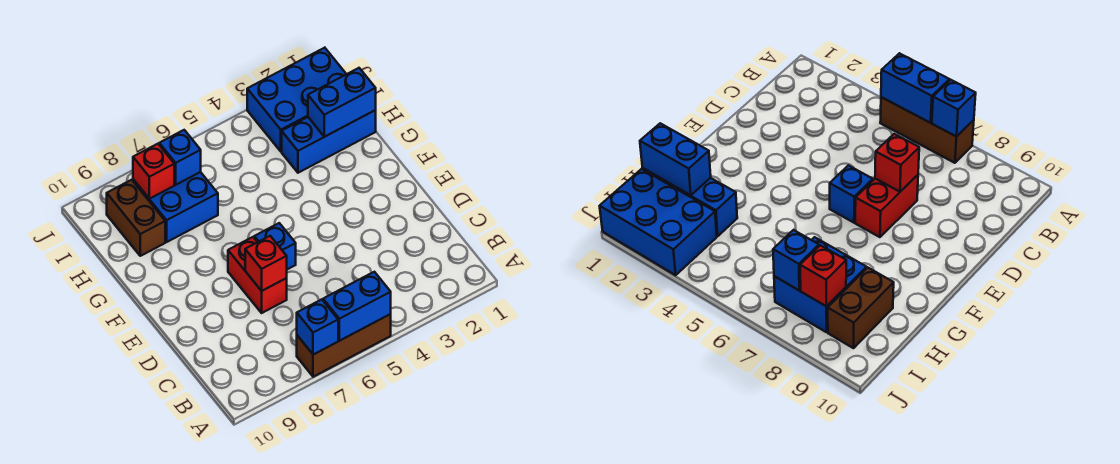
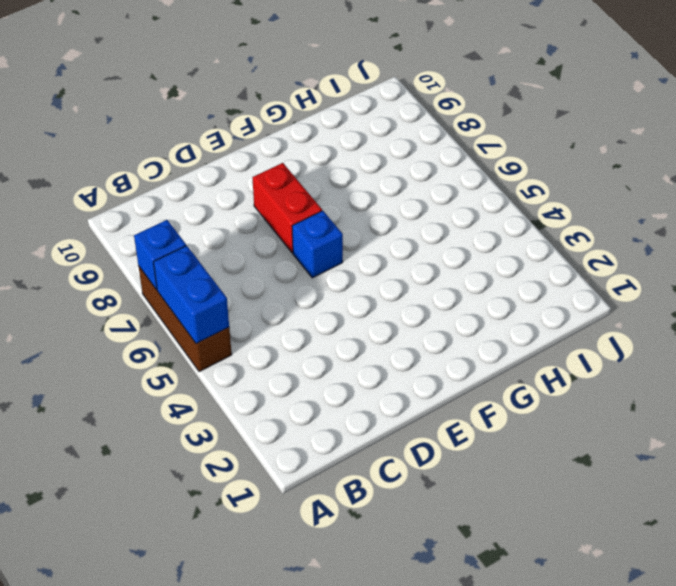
red brick E7:E8 level 1 -> red brick D7:E7 level 1
none -> blue brick H1:H3 level 1
none -> blue brick H7:I8 level 1
none -> brown brick H9:I9 level 1

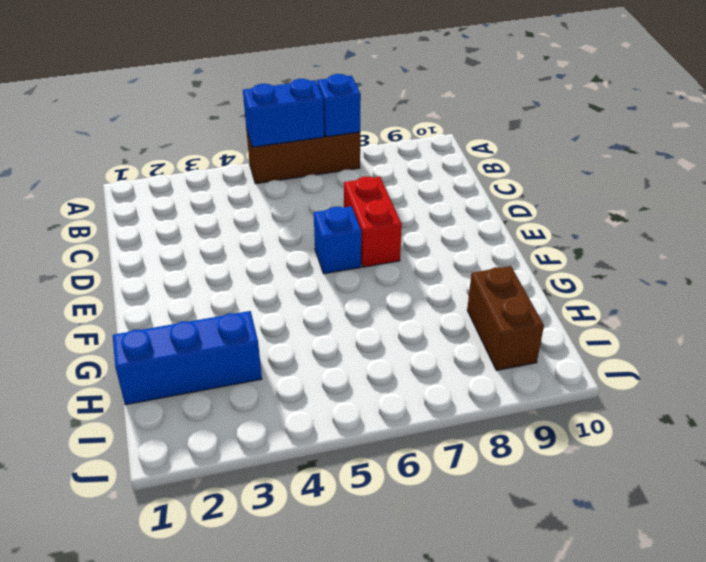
none -> blue brick H7:I8 level 1
none -> blue brick I1:J3 level 1
none -> red brick D7 level 2

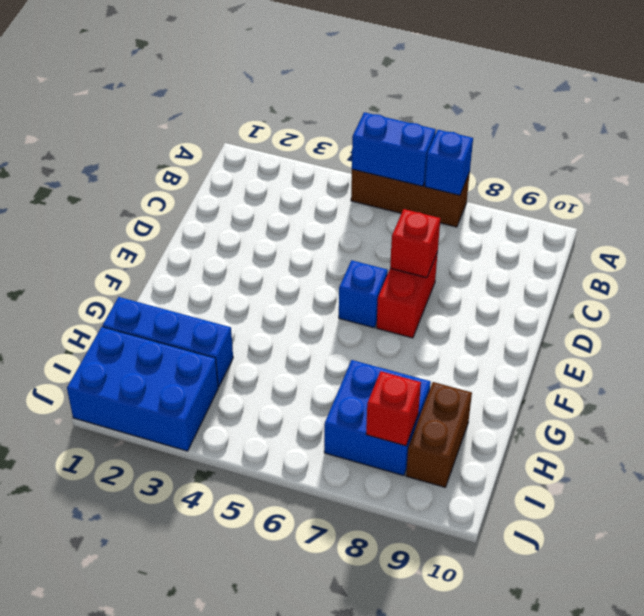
none -> blue brick H1:H2 level 2
none -> blue brick I7 level 2

